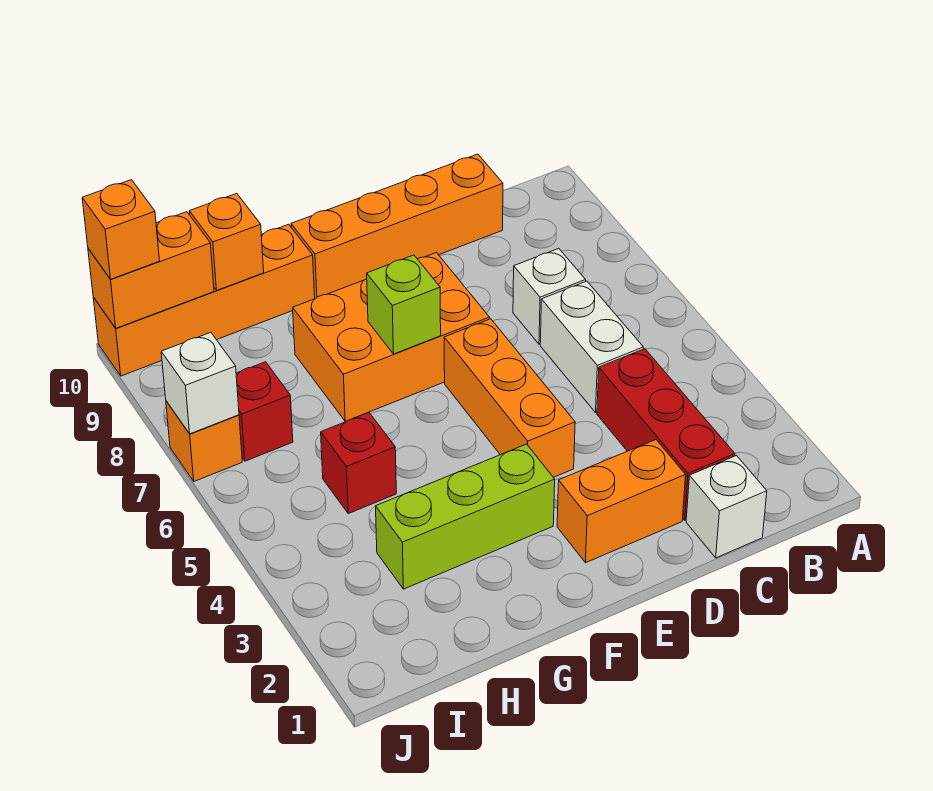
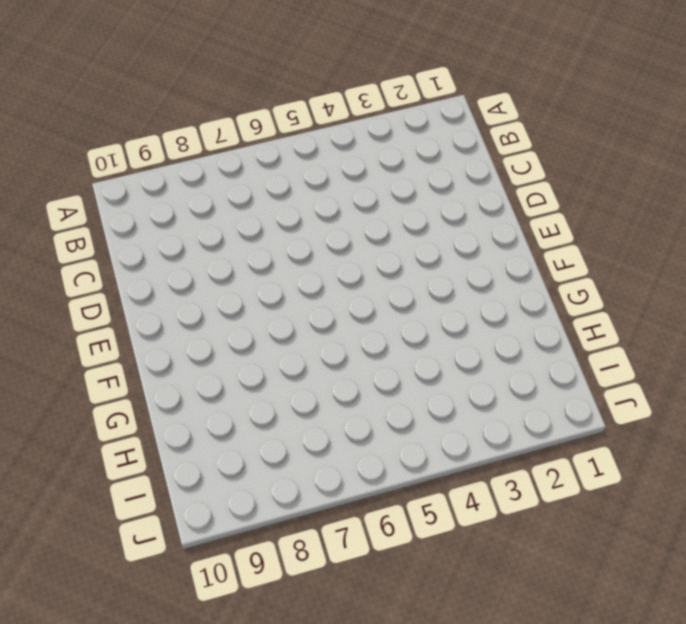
none -> white brick C1 level 1
none -> red brick C2:C4 level 1
none -> white brick C5:C6 level 1

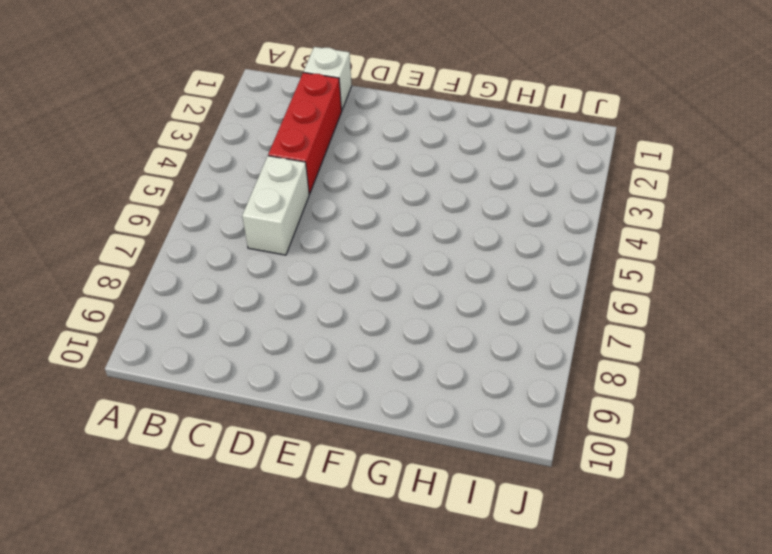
none -> white brick C7 level 1
none -> orange brick C10:F10 level 1
none -> orange brick D2:E2 level 1

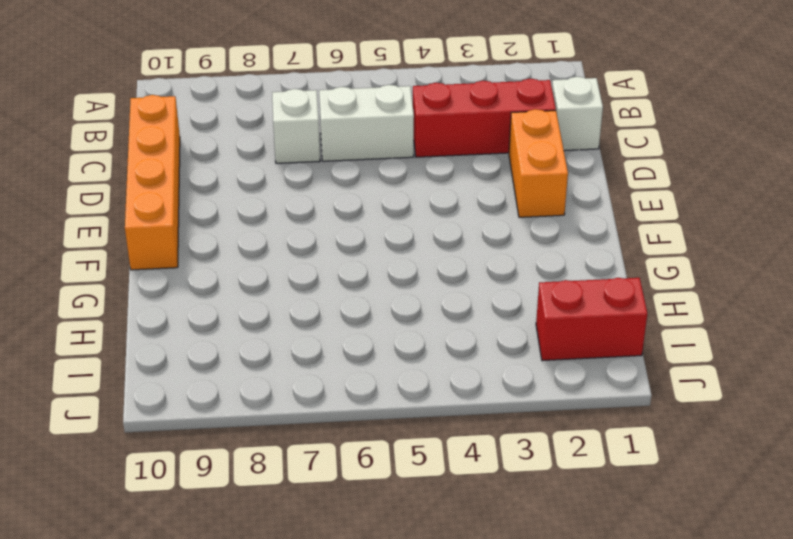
red brick I1:I2 level 1 -> none
none -> orange brick E4:E6 level 1
none -> orange brick E7:G8 level 1
none -> lime brick F3:H3 level 1

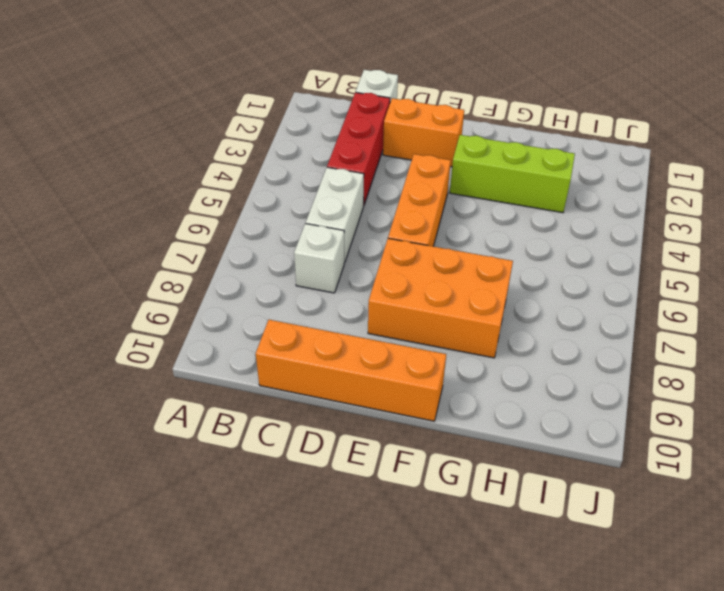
none -> orange brick G10:J10 level 1
none -> red brick H5 level 1
none -> red brick I7 level 1

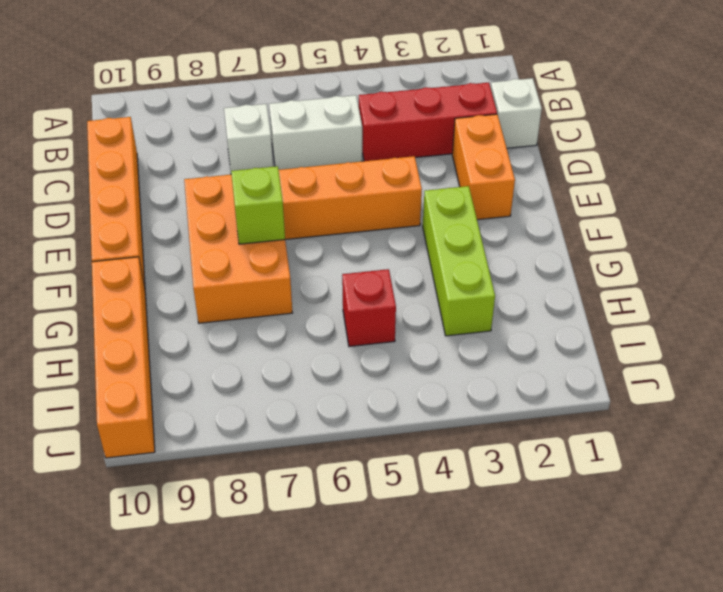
none -> red brick I7 level 1
none -> orange brick J7 level 1
none -> orange brick H10 level 2

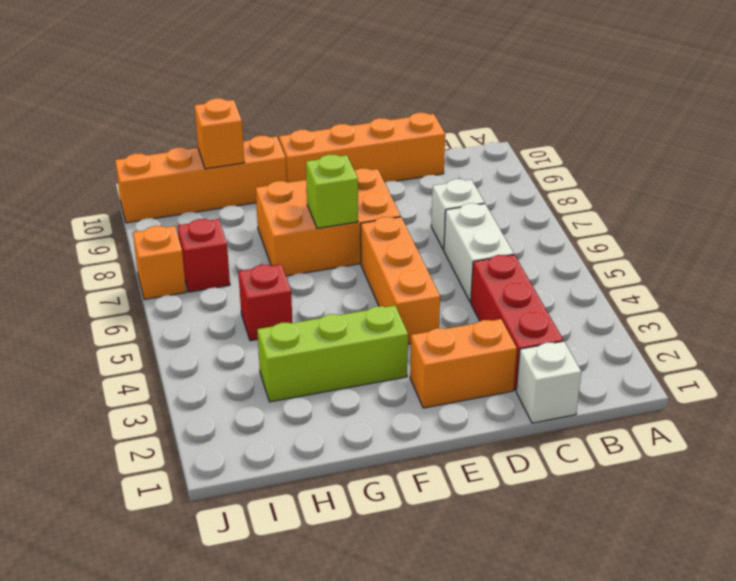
none -> orange brick I10:J10 level 2
none -> white brick J7 level 2
none -> orange brick J10 level 3

